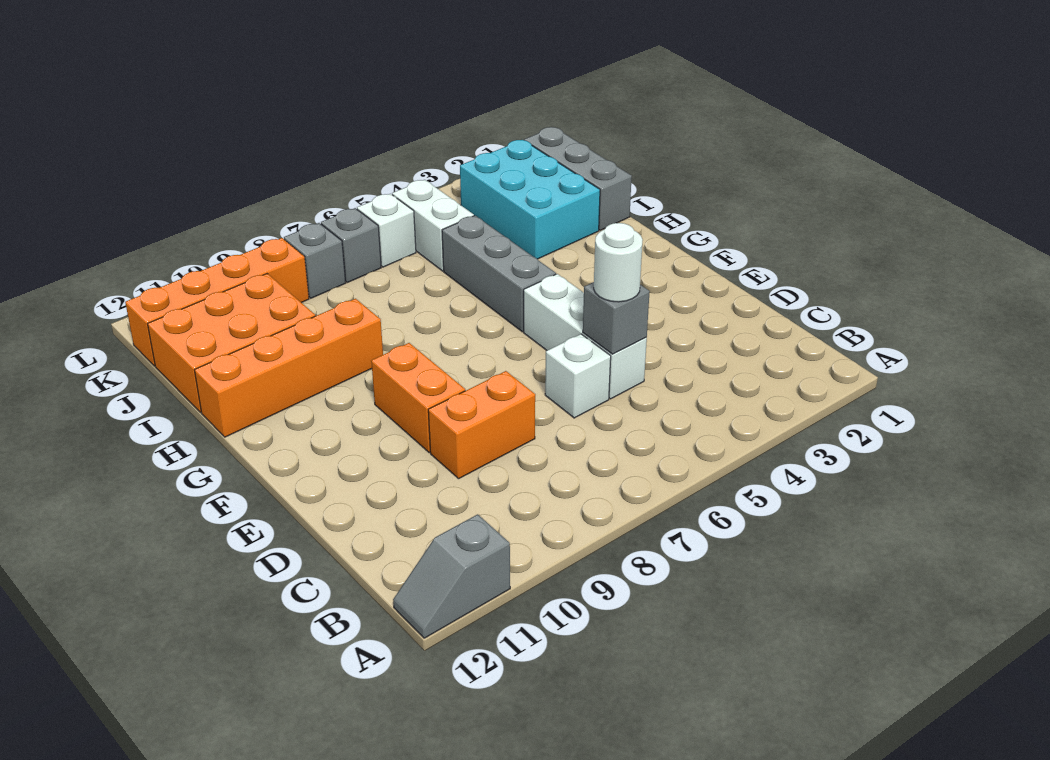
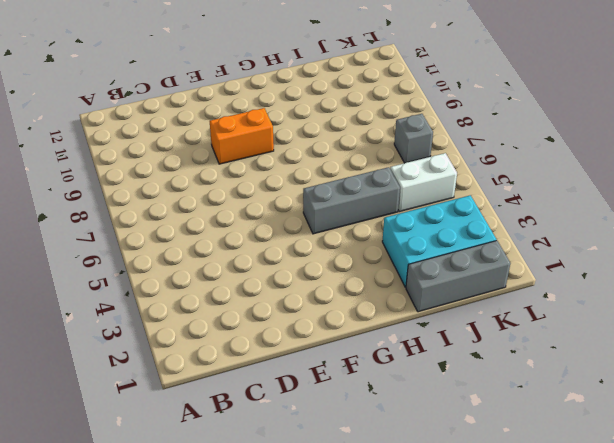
none -> grey slope A11:A12 level 1 top 11
none -> white brick D5:F5 level 1
none -> white brick D6 level 1

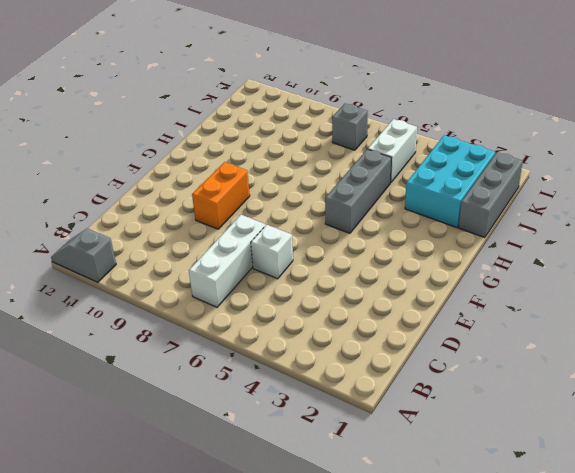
white brick B7:D7 level 1 -> white brick D5:F5 level 1
none -> orange brick D8:D9 level 1
none -> orange brick H9:H12 level 1
none -> orange brick I10:J12 level 1

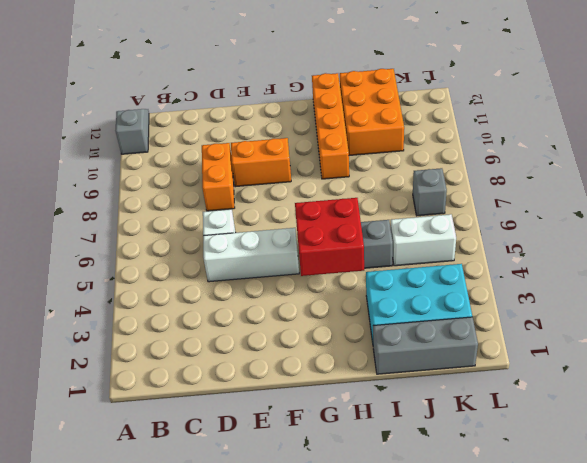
red brick G4:H5 level 2 -> none
none -> white brick K6 level 1
none -> grey brick K8 level 1
none -> orange brick K9:K12 level 1

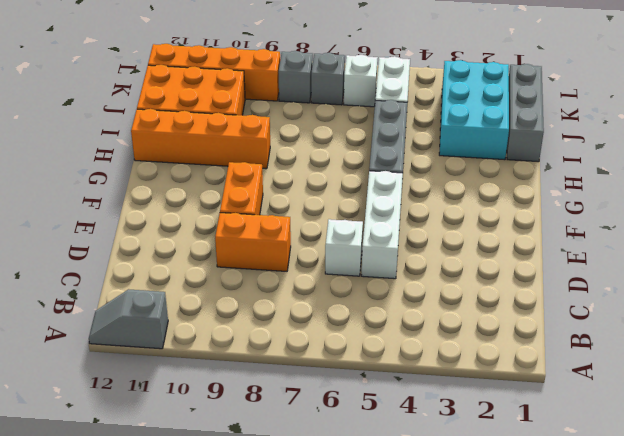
none -> grey brick D5 level 2
none -> white round brick D5 level 3

